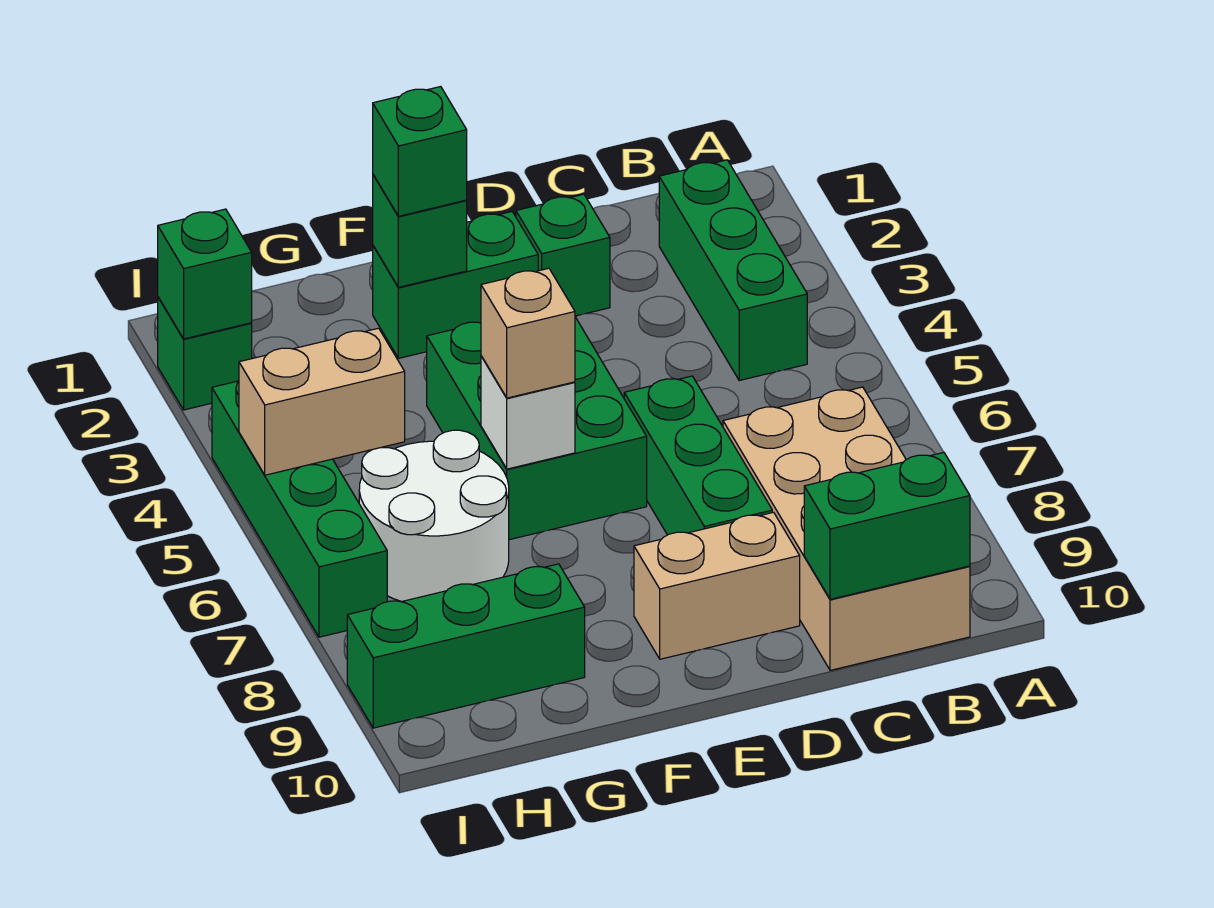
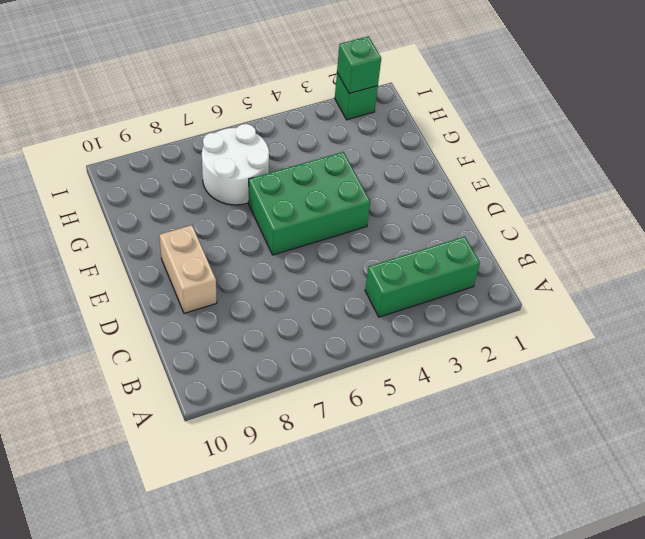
none -> tan brick B7:C10 level 1
none -> green brick D2 level 1
none -> green brick D6:D8 level 1

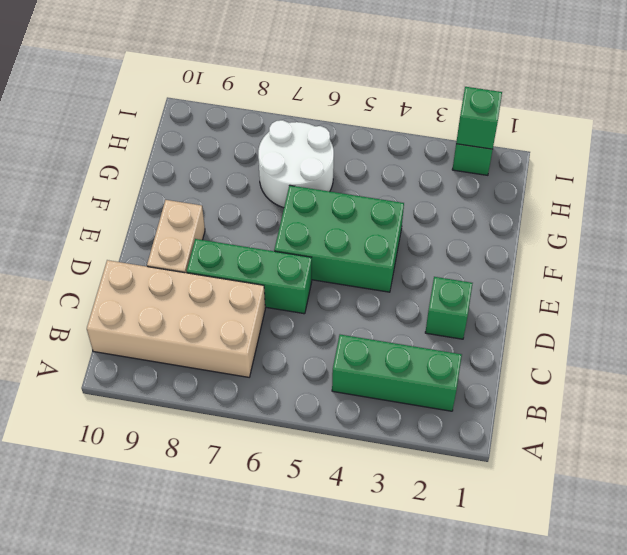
none -> green brick E2:F2 level 1
none -> green brick G9:I9 level 1
none -> green brick I4:I7 level 1

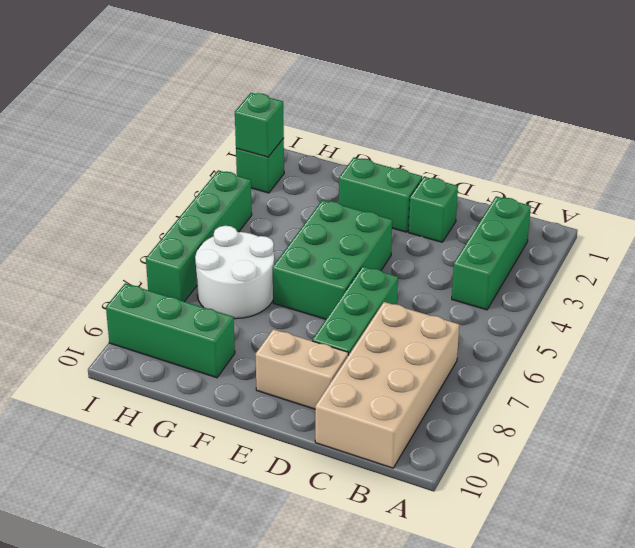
none -> green brick B10:C10 level 2
none -> green brick F2 level 2
none -> white brick F6 level 2

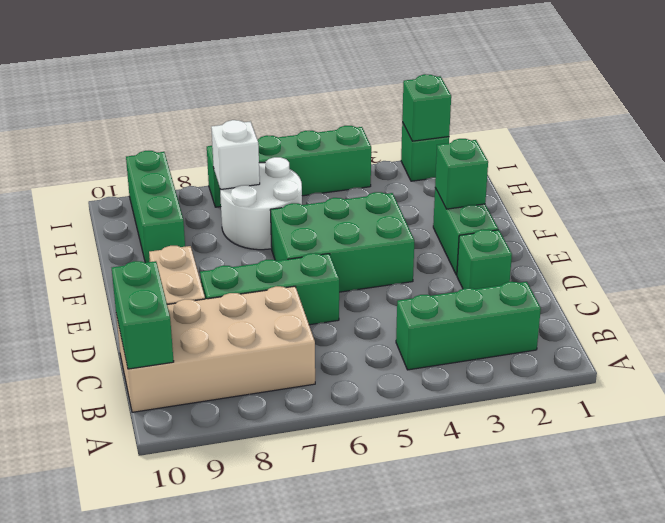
white brick H7 level 2 -> white brick F6 level 2
none -> tan brick H5:I5 level 2
none -> green brick F2 level 3
none -> tan brick F6 level 3

